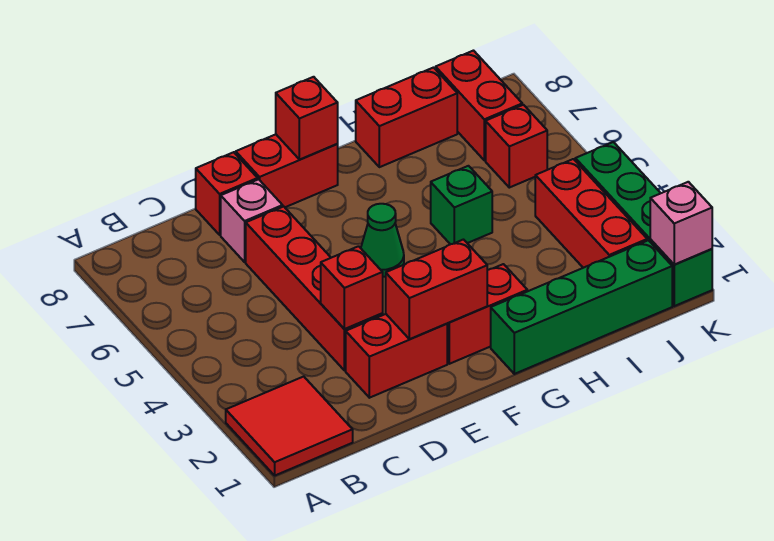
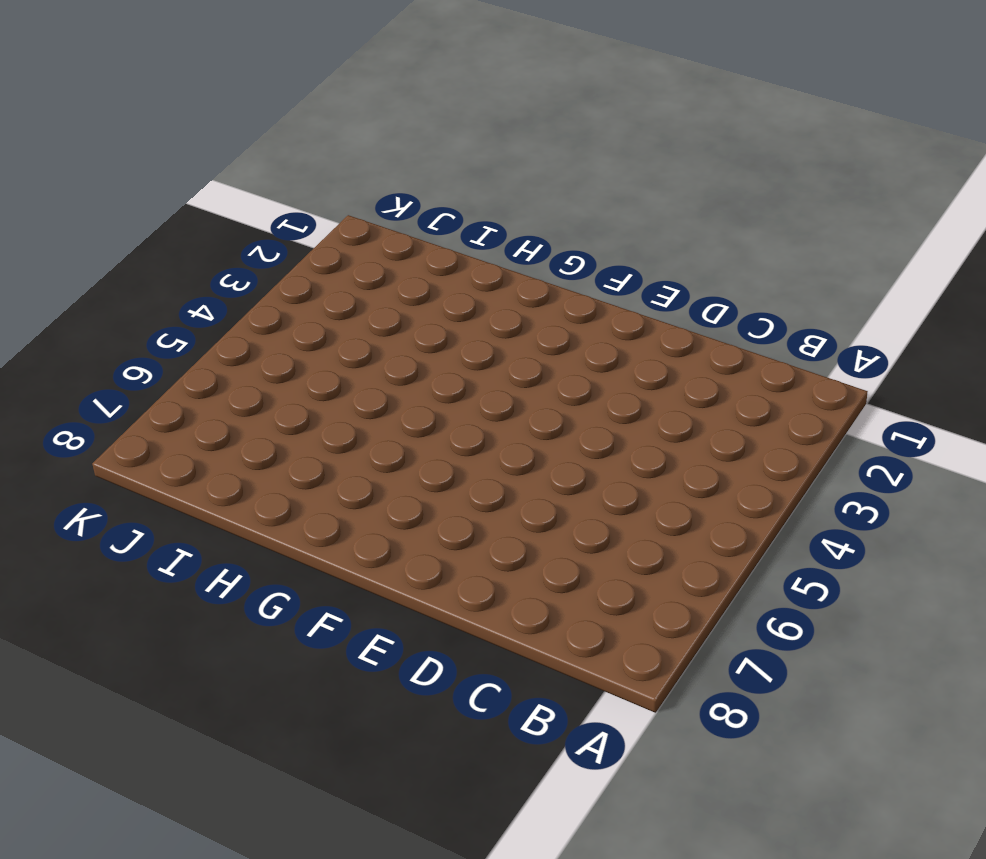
none -> red tile A1:B2 level 1
none -> red brick D2:E2 level 1
none -> red brick D3:D6 level 1

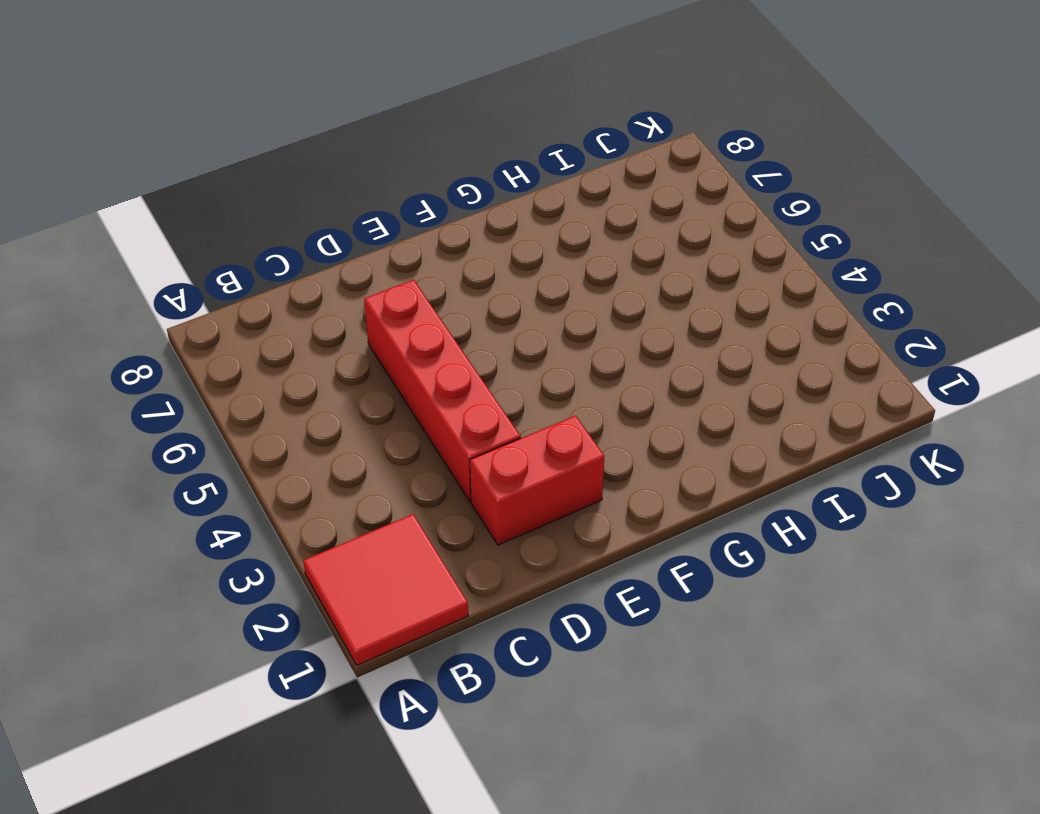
none -> pink brick D7 level 1
none -> red brick D8 level 1
none -> red brick E8:F8 level 1

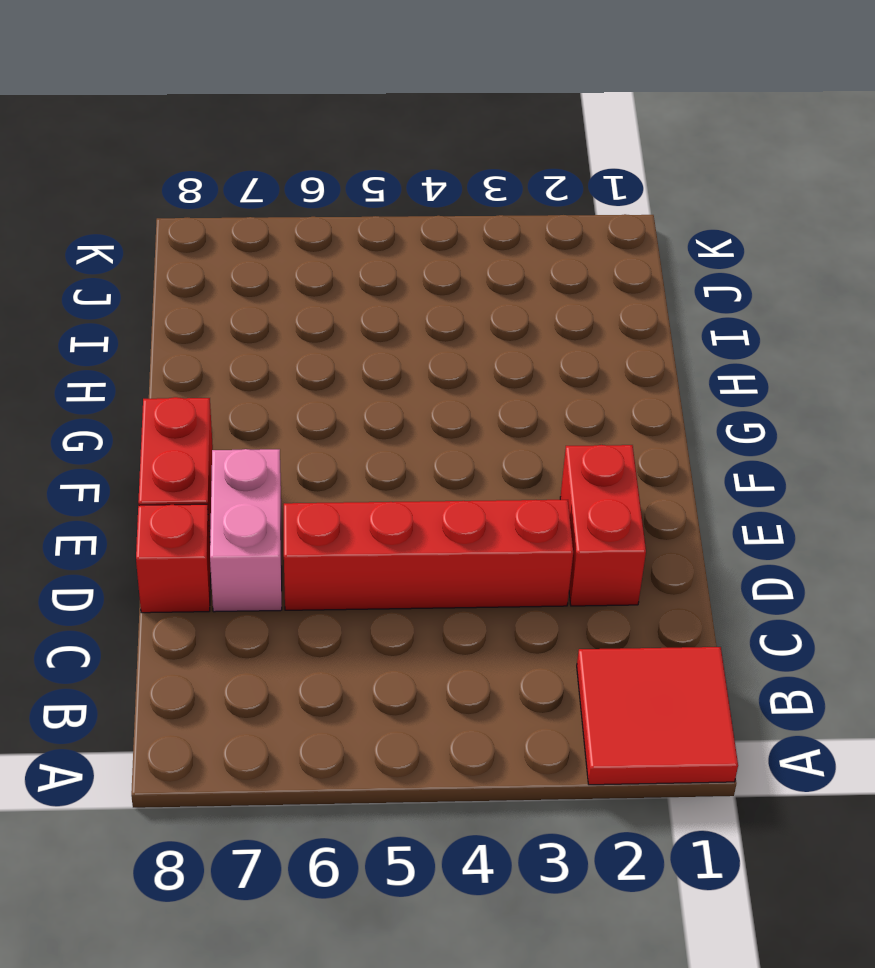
pink brick D7:E7 level 1 -> pink brick D7 level 1
none -> red brick F2:G2 level 1
none -> green cone F5 level 1
none -> green brick G1:J1 level 1

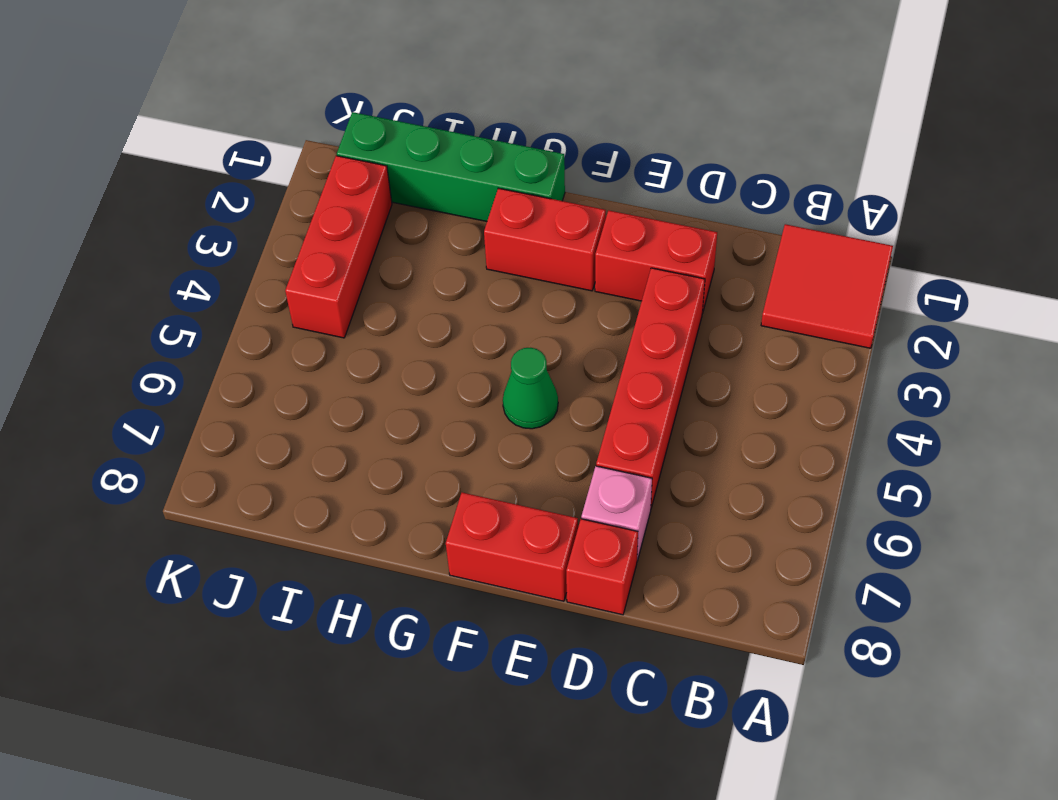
none -> green brick H5 level 1
none -> red brick H8:I8 level 1
none -> red brick J6 level 1

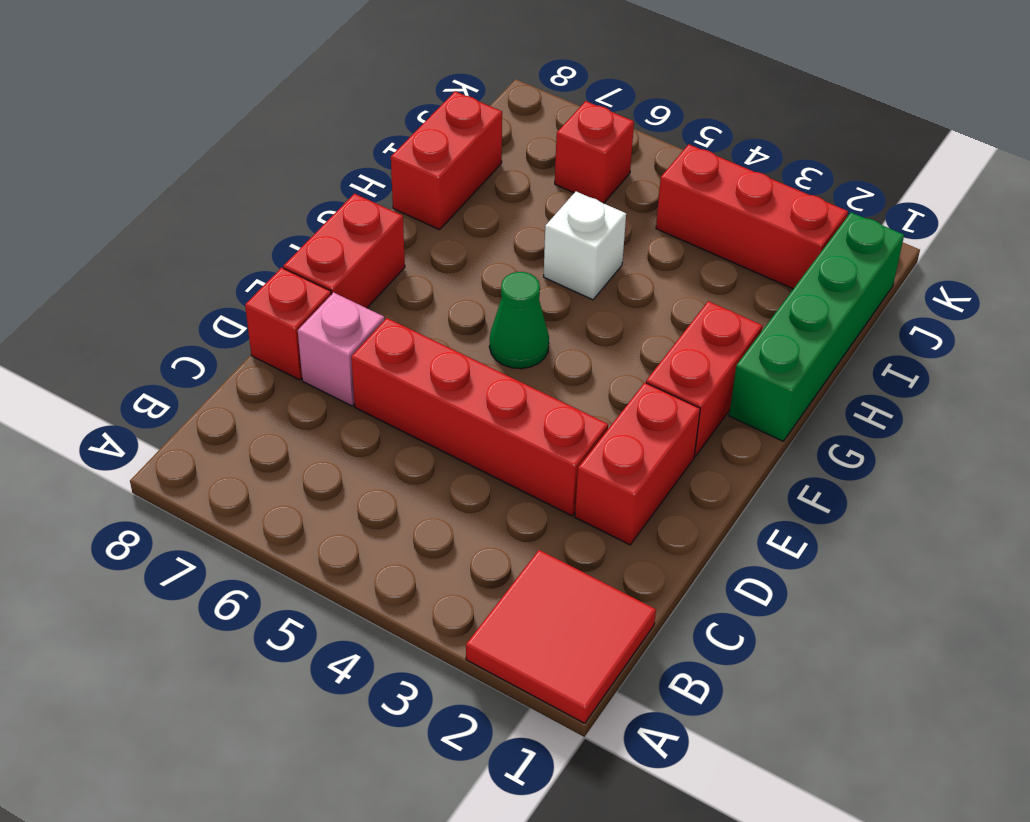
white brick H5 level 1 -> green brick H5 level 1
none -> red brick J7:J8 level 1
none -> green brick K1:K4 level 1
none -> red brick D3 level 2

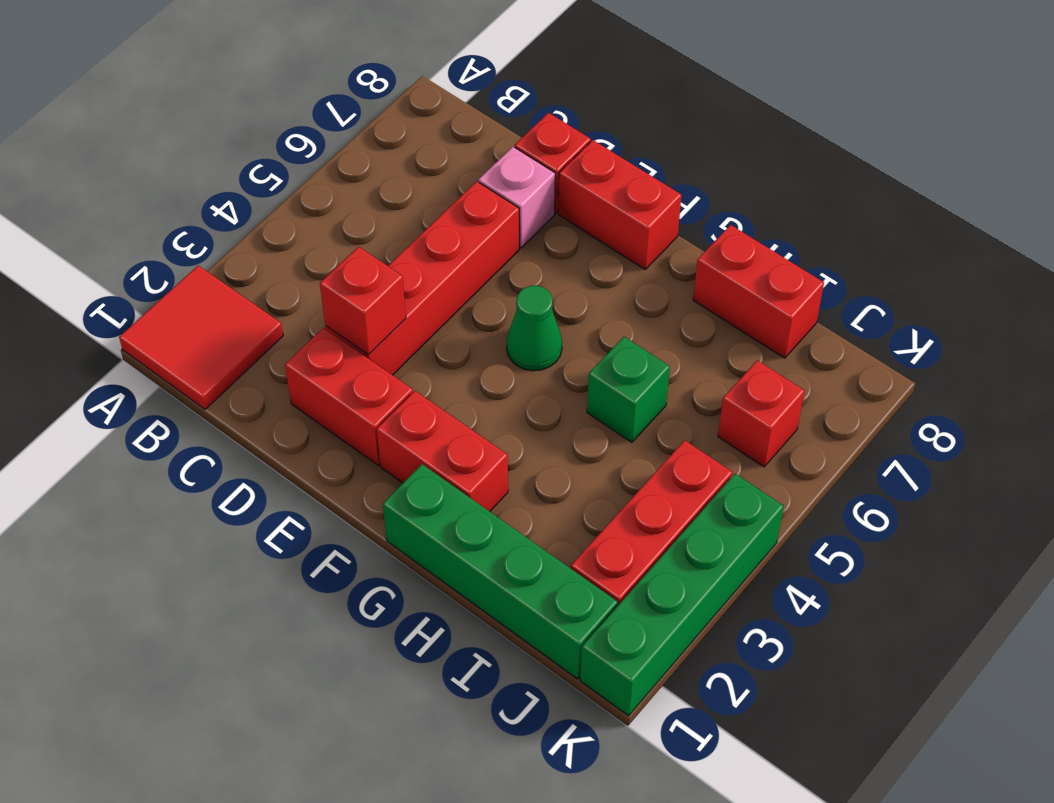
none -> red brick J7:J8 level 1
none -> red brick E2:F2 level 2
none -> red brick F8 level 2

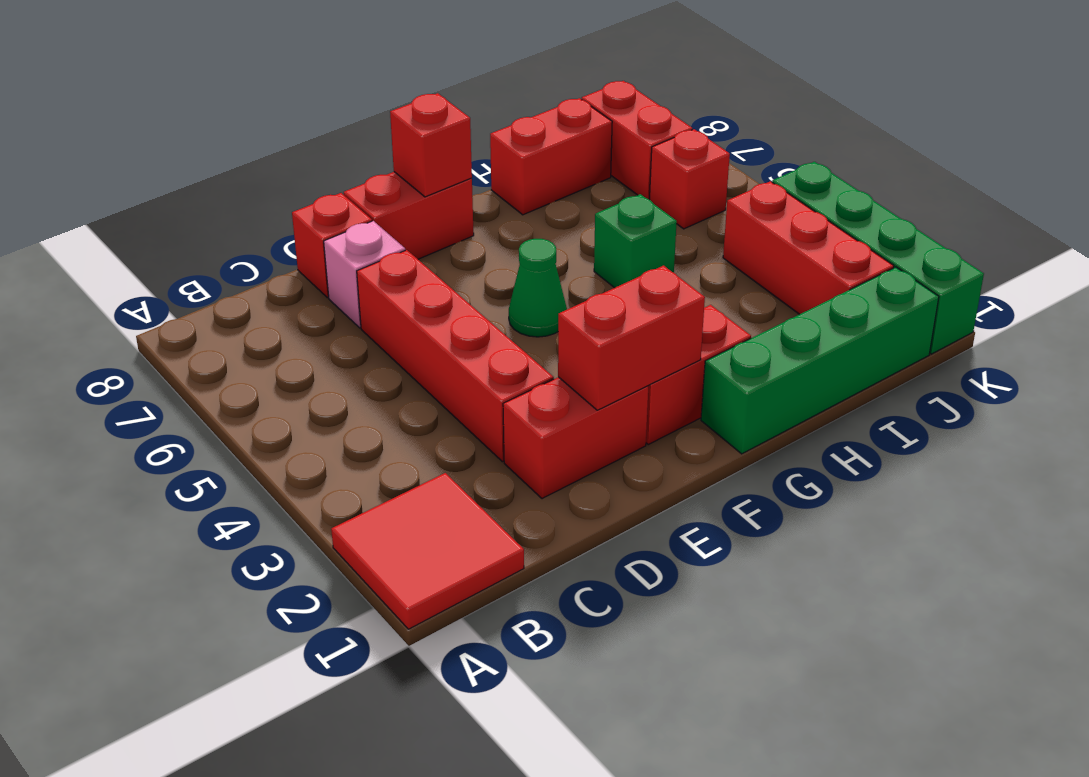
none -> red brick D3 level 2
none -> pink brick K1 level 2

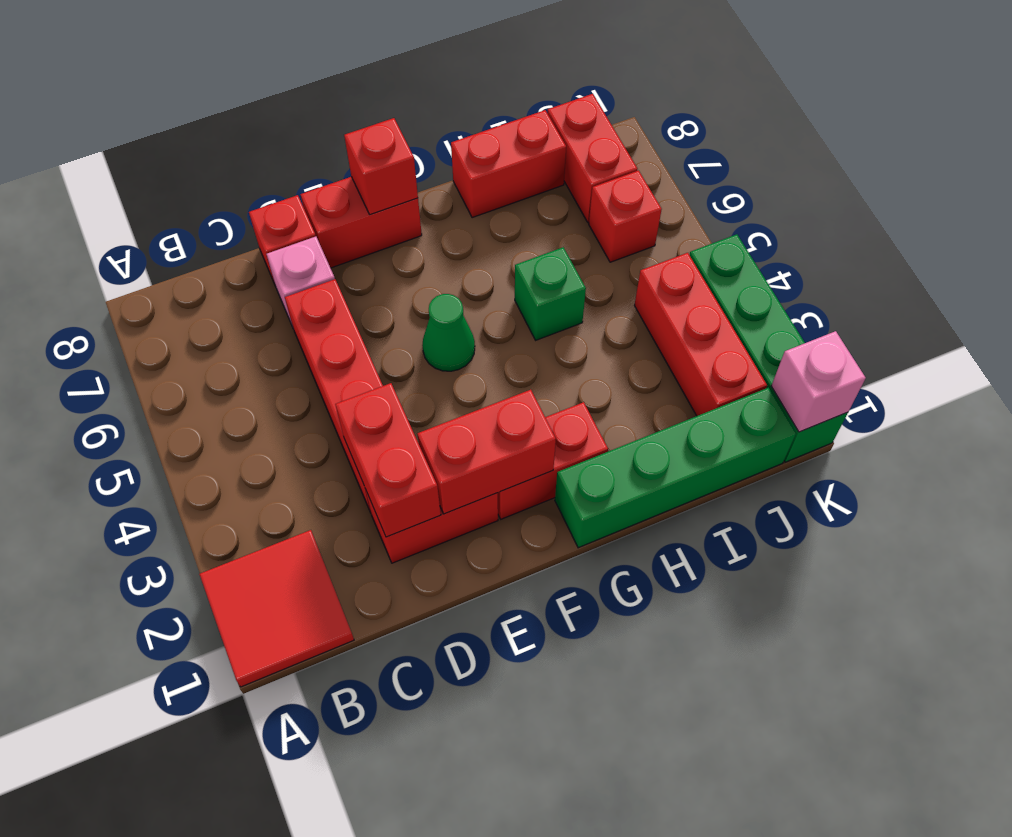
red brick D2:D3 level 2 -> red brick D3 level 2

